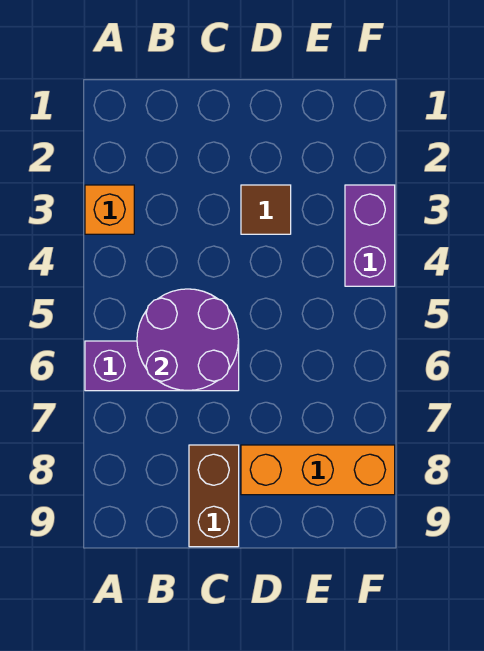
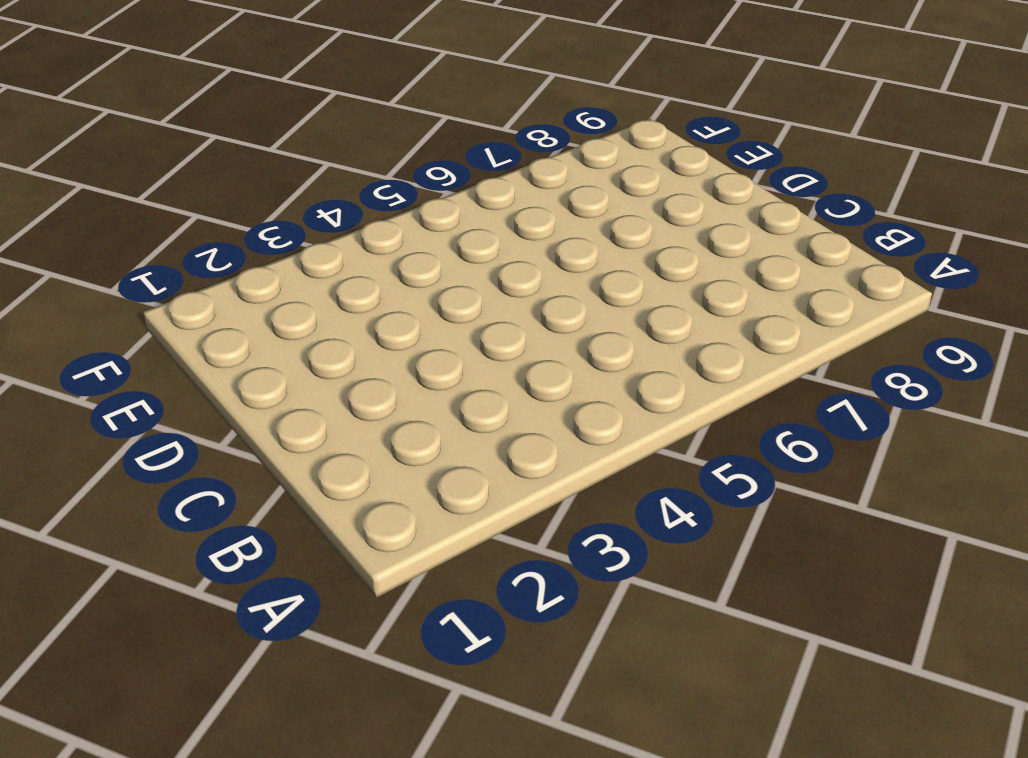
none -> orange brick A3 level 1
none -> purple brick A6:C6 level 1

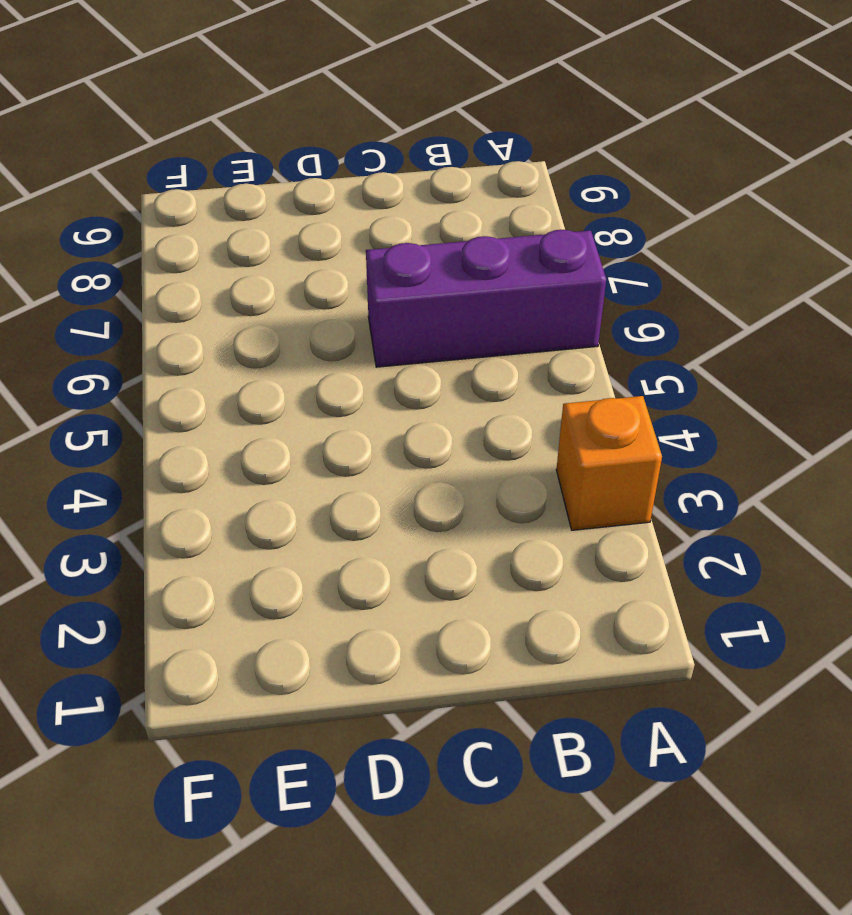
none -> brown brick C8:C9 level 1
none -> brown tile D3 level 1

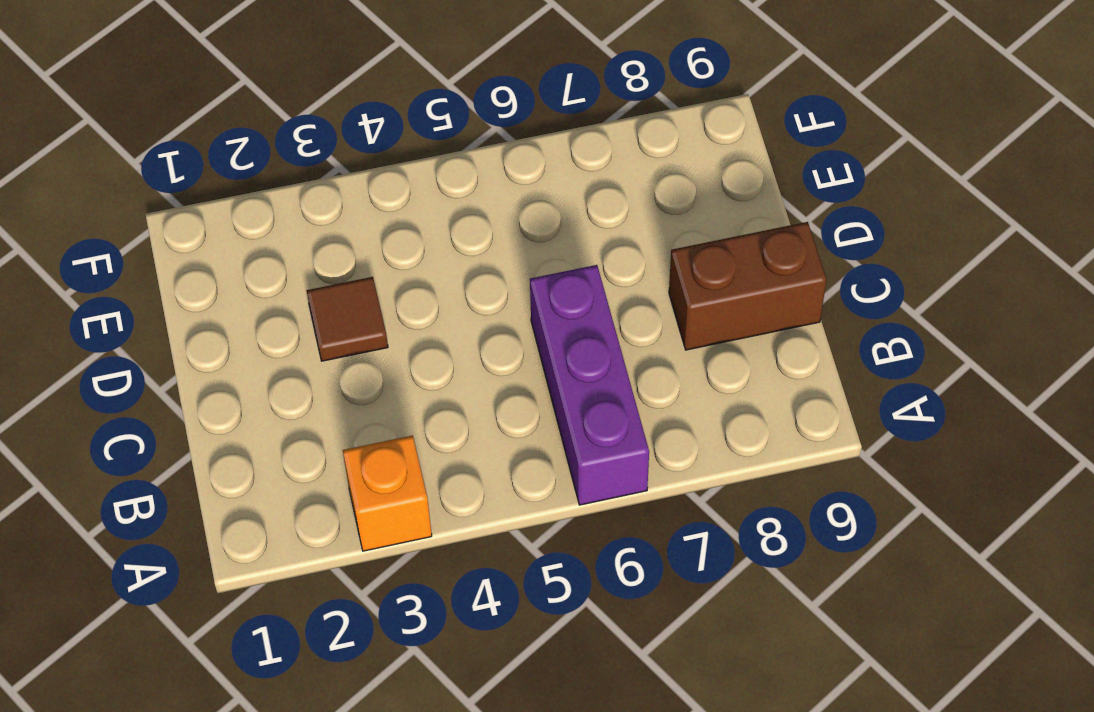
none -> orange brick D8:F8 level 1
none -> purple brick F3:F4 level 1

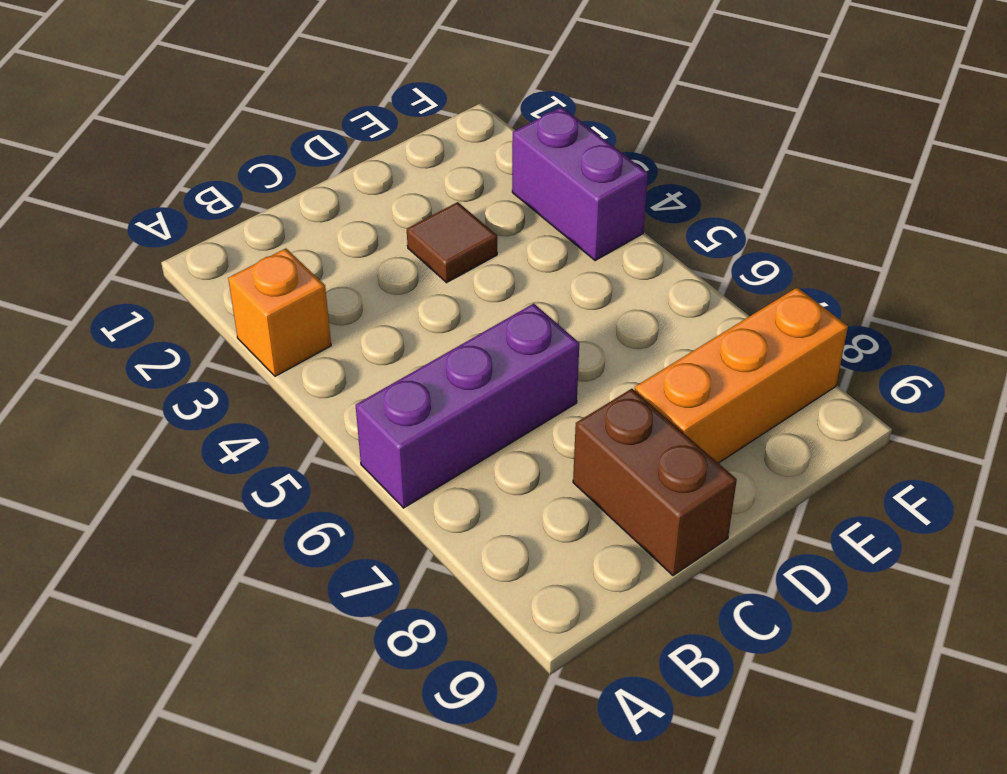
none -> purple round brick B5:C6 level 2

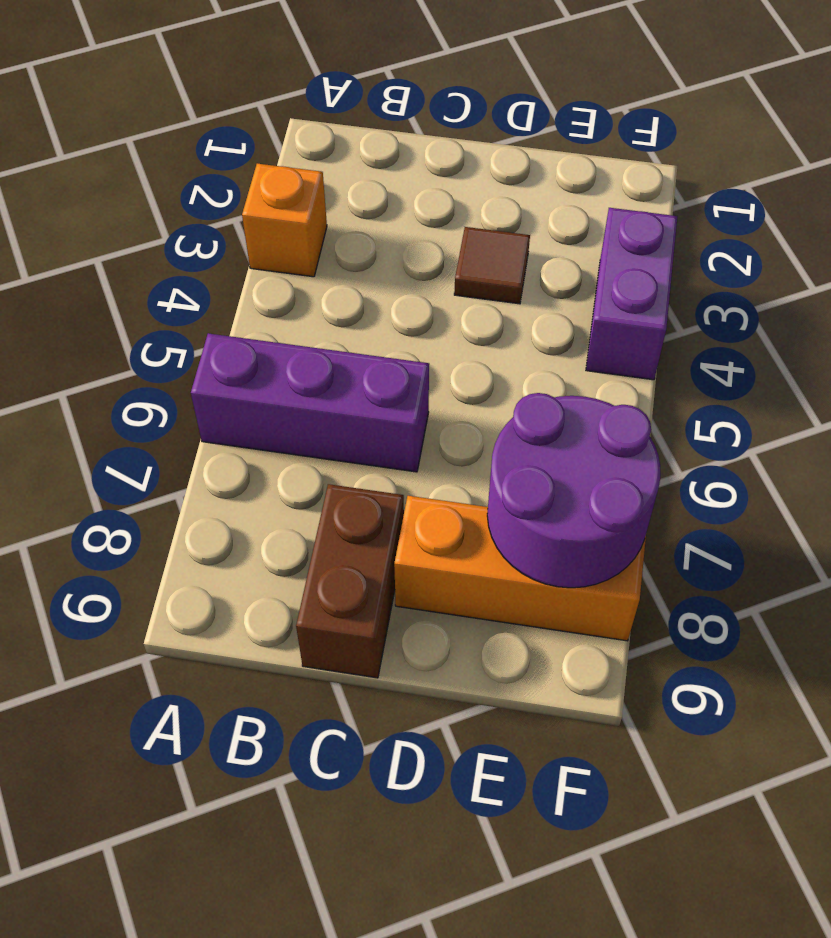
purple round brick E7:F8 level 2 -> purple round brick B5:C6 level 2

